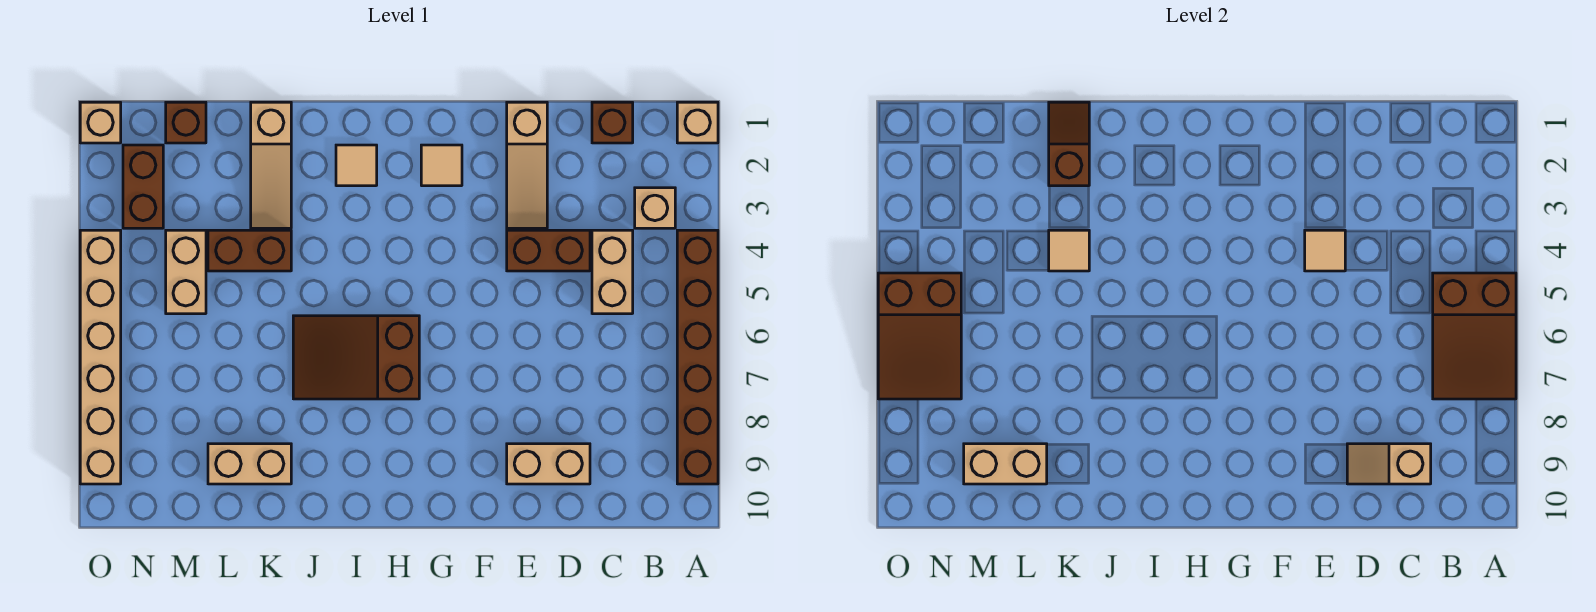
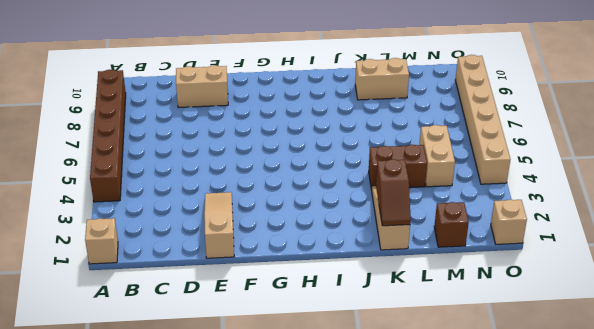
none -> tan brick B3 level 1
none -> brown brick C1 level 1
none -> tan brick C4:C5 level 1

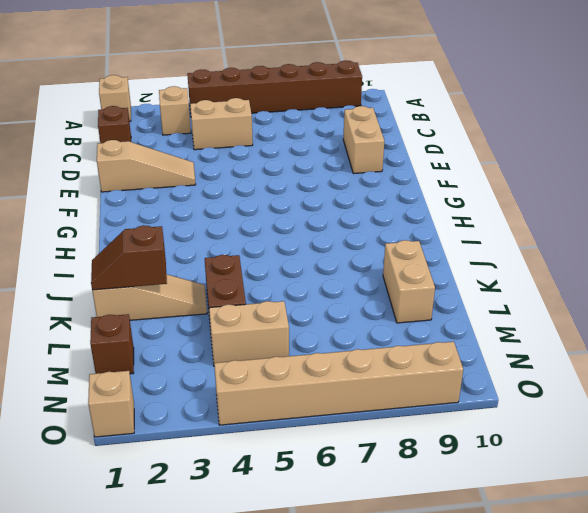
none -> brown brick D4:E4 level 1
none -> tan tile G2 level 1
none -> brown slope H6:J7 level 1 top H

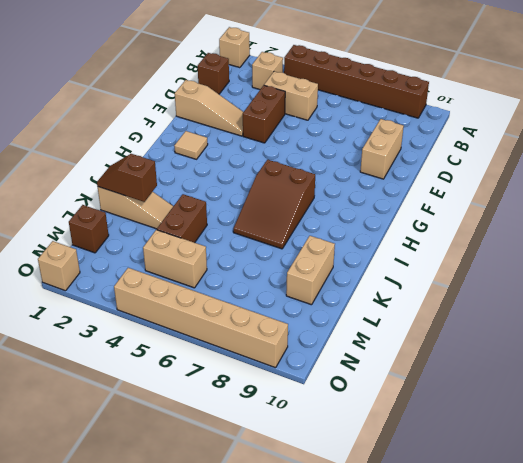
none -> tan tile I2 level 1
none -> brown brick N2:N3 level 1
none -> brown slope A5:B7 level 2 top 5

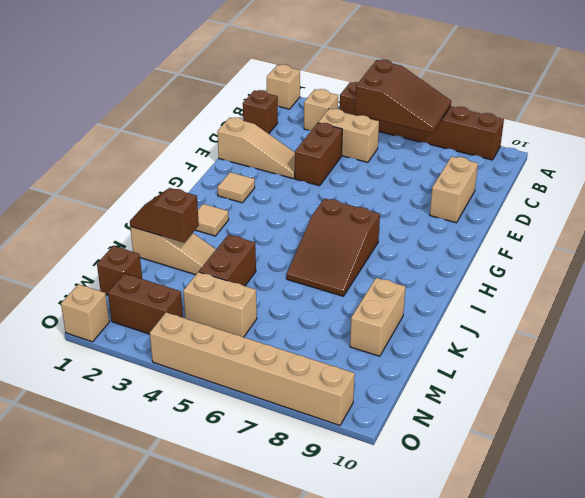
none -> tan slope C9:D9 level 2 top C
none -> tan tile E4 level 2
none -> tan tile K4 level 2

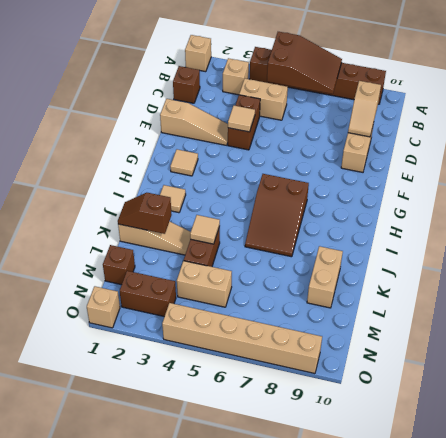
none -> tan brick L9:M9 level 2
none -> brown slope N5:O7 level 2 top 5

